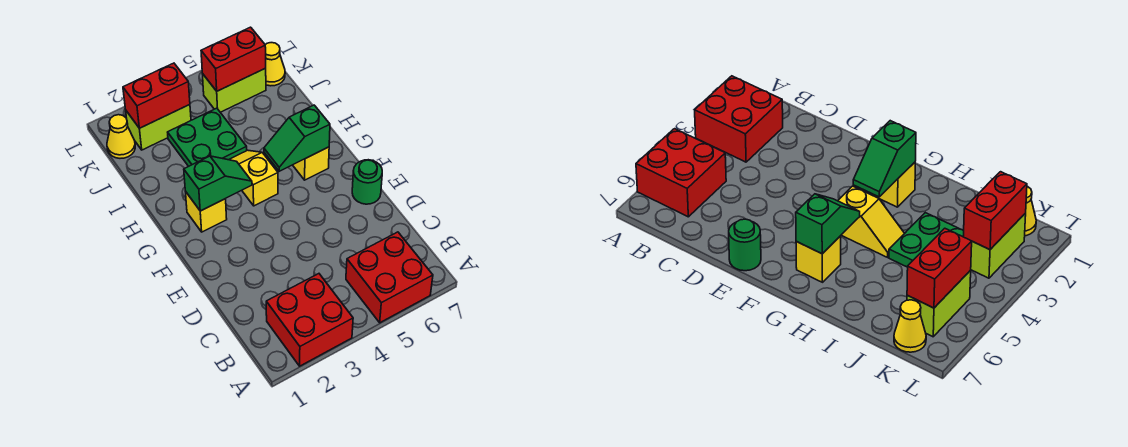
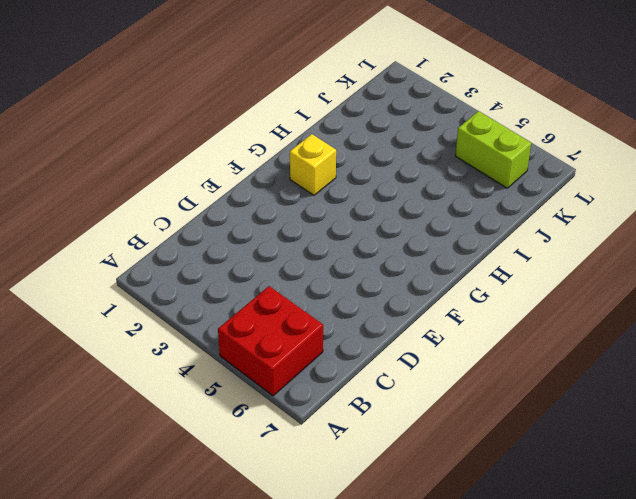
none -> red brick A2:B3 level 1
none -> green round brick E7 level 1
none -> yellow slope G4:H4 level 1 top G

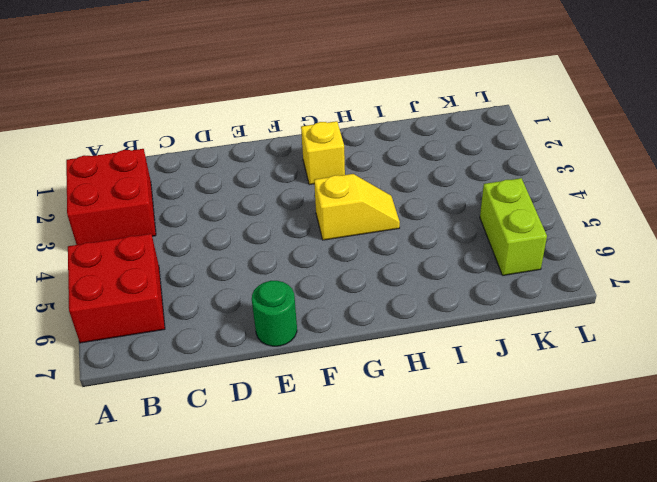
none -> yellow brick G6 level 1
none -> green plate I3:J4 level 1
none -> yellow cone K1 level 1

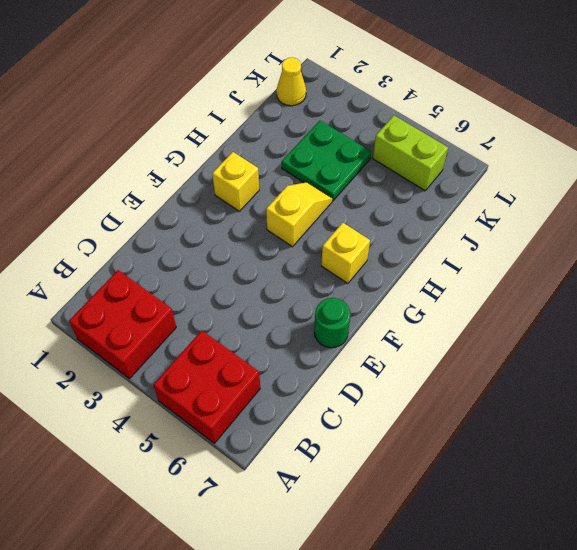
none -> lime brick K2:K3 level 1
none -> yellow cone K7 level 1
none -> green slope G2:G3 level 2 top 2

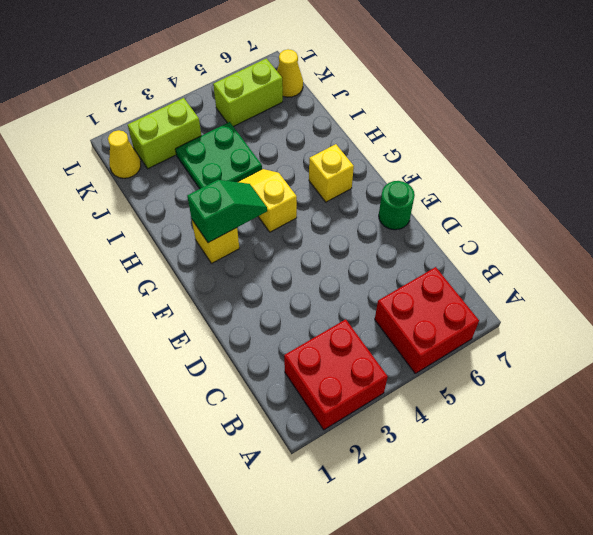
none -> green slope G5:G6 level 2 top 6
none -> red brick K2:K3 level 2
none -> red brick K5:K6 level 2

